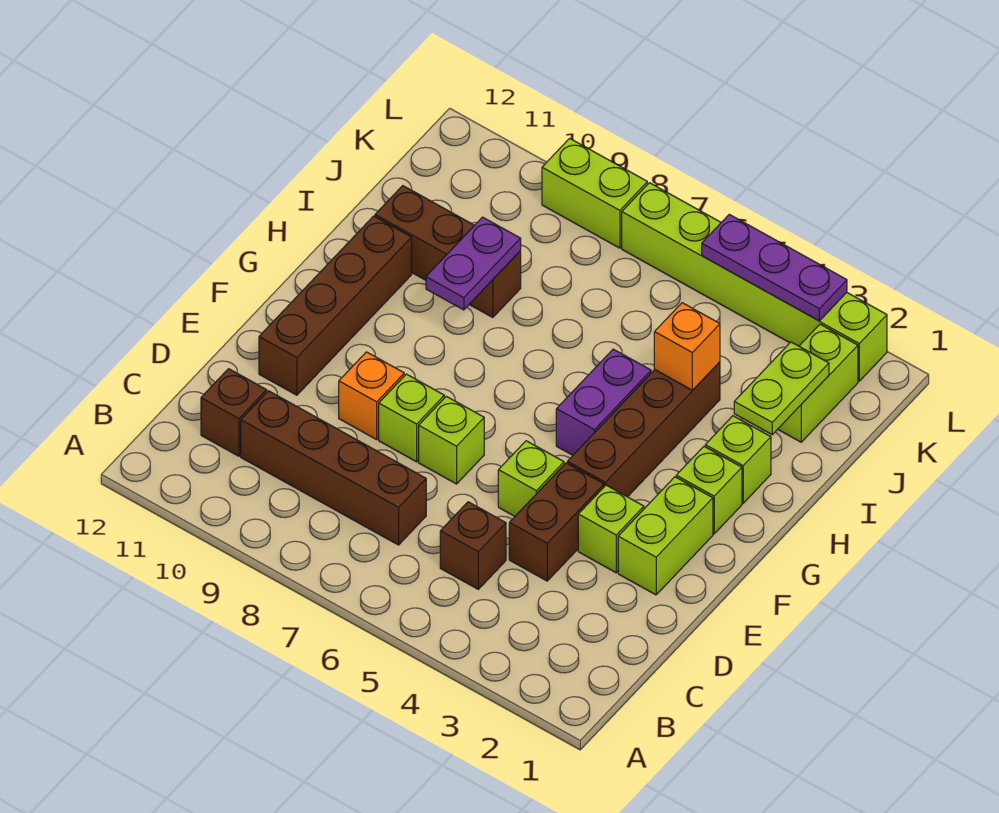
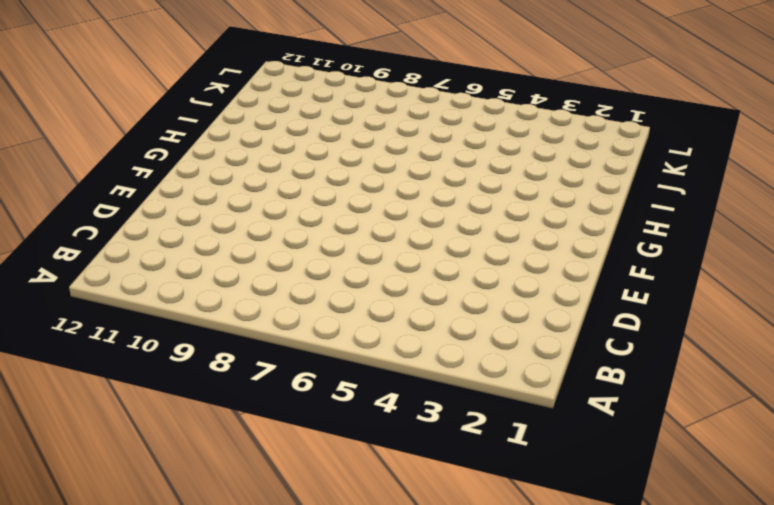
none -> brown brick C5 level 1
none -> brown brick C7:C10 level 1
none -> brown brick C11 level 1

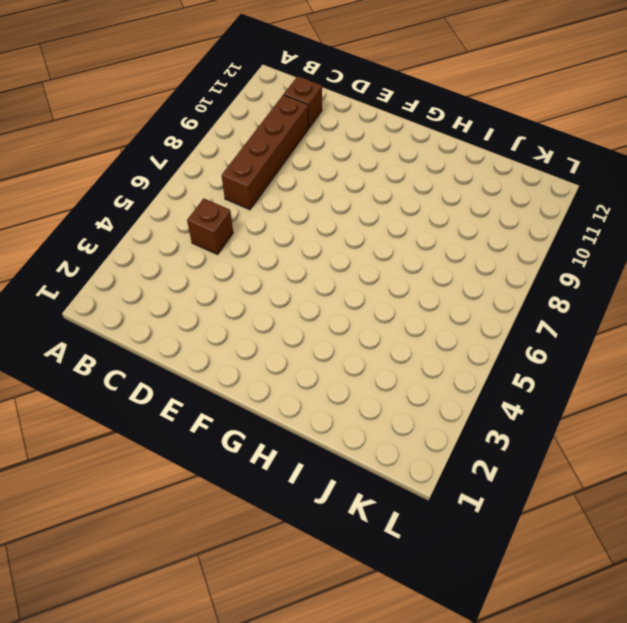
none -> brown brick D4:E4 level 1
none -> lime brick E2:F2 level 1
none -> lime brick E3 level 1

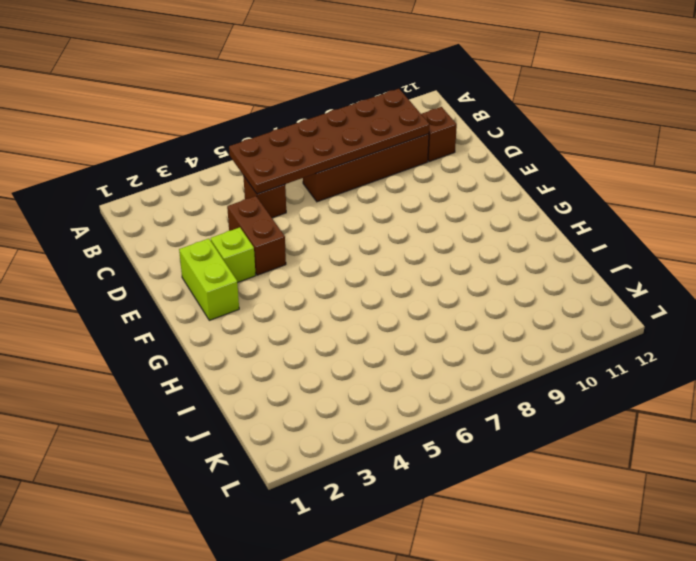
brown plate B5:C10 level 2 -> none
none -> lime brick E5 level 1
none -> lime brick E7 level 1
none -> lime brick E8 level 1

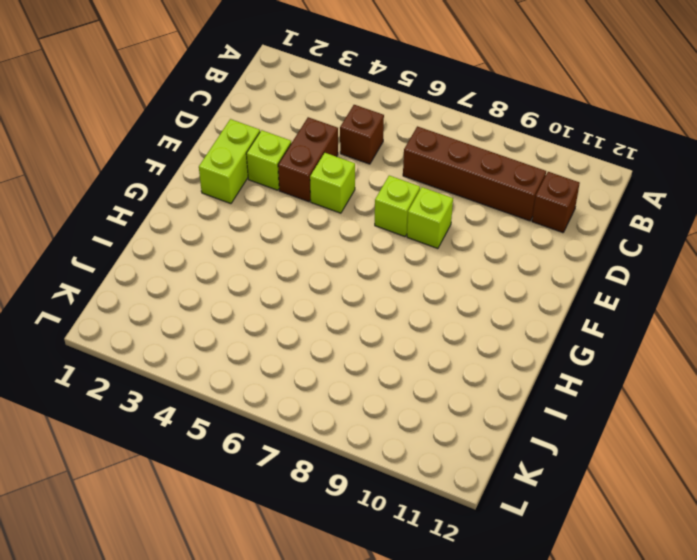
none -> orange brick E9 level 1
none -> brown brick E11:H11 level 1
none -> brown brick F4:I4 level 1

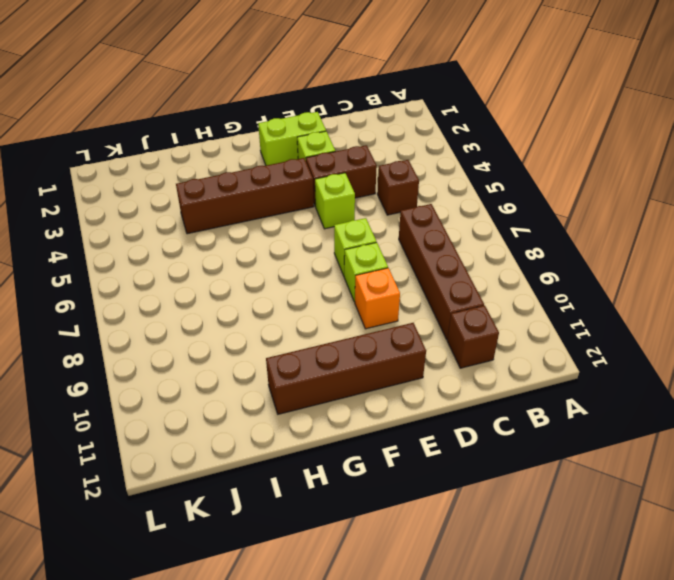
none -> lime brick G2 level 1
none -> purple brick G5:H5 level 1
none -> lime brick H2 level 1

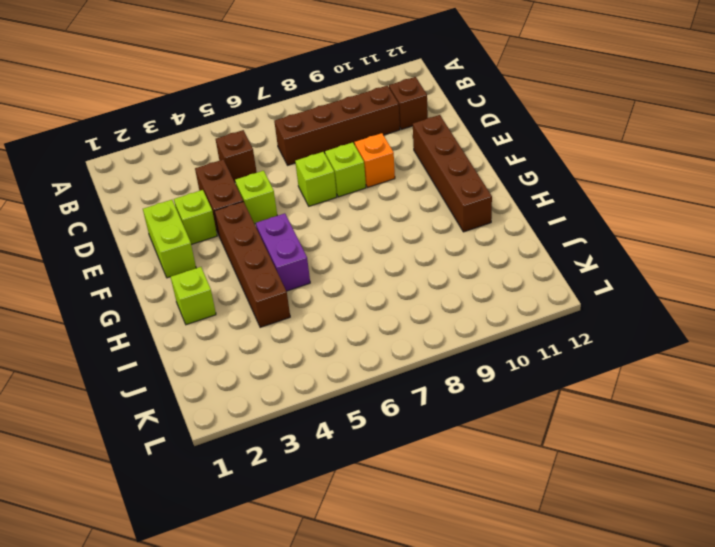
none -> lime brick G2 level 1
none -> brown brick I9:I11 level 1
none -> lime brick J2:K2 level 1

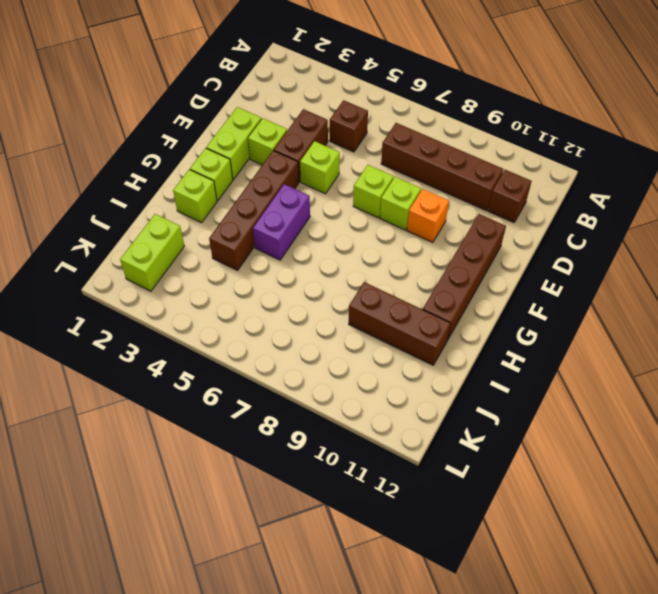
none -> lime brick L2:L7 level 1
none -> lime brick L8:L9 level 1
none -> purple plate H9:I9 level 2

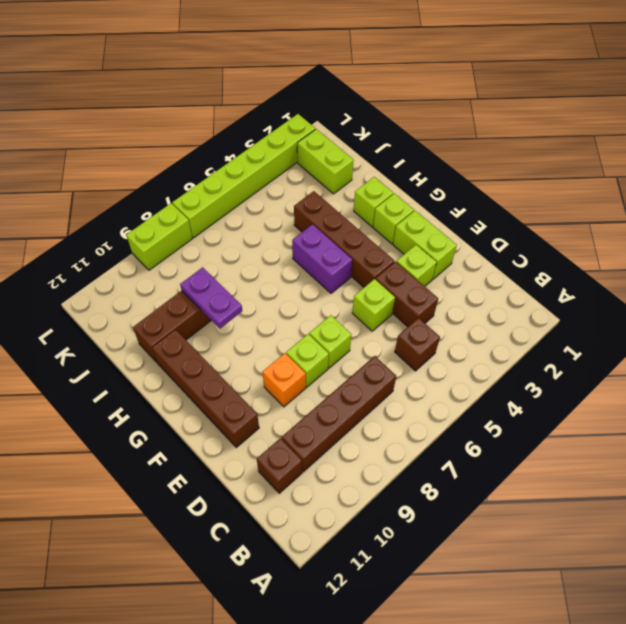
none -> lime plate I2:J2 level 2
none -> orange brick I4 level 2
none -> purple plate L3:L5 level 2

